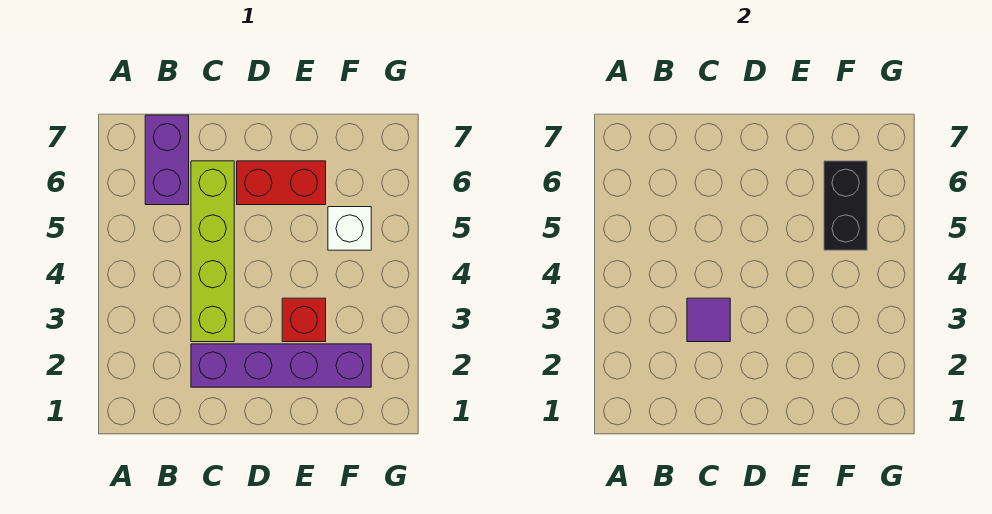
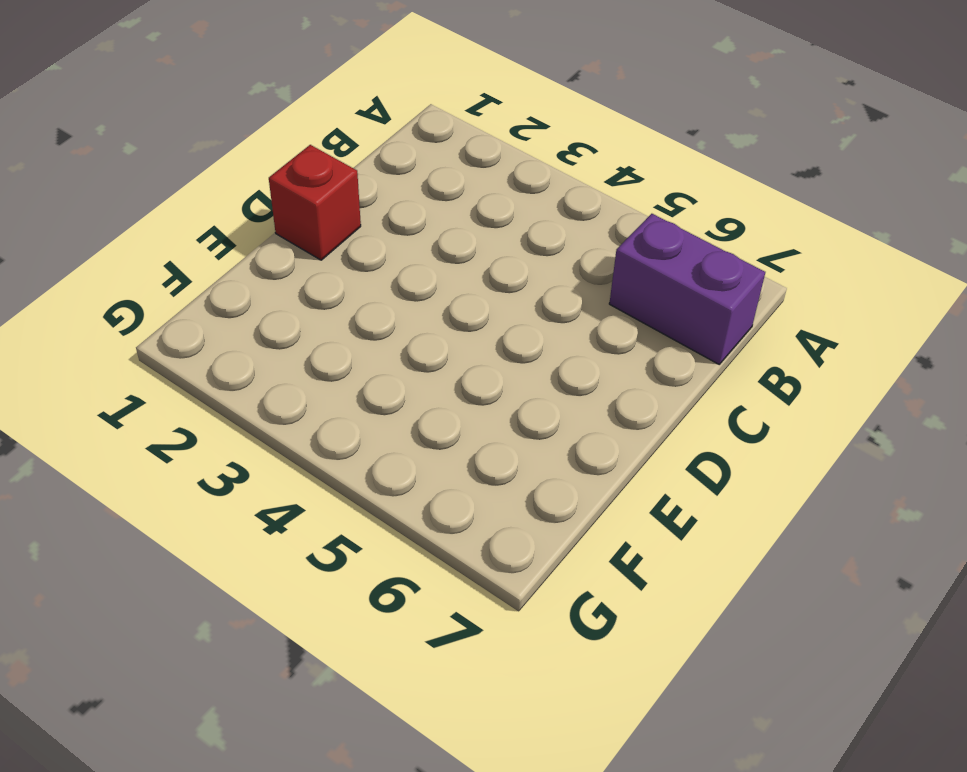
red brick D1 level 1 -> red brick E3 level 1
none -> purple brick C2:F2 level 1
none -> lime brick C3:C6 level 1

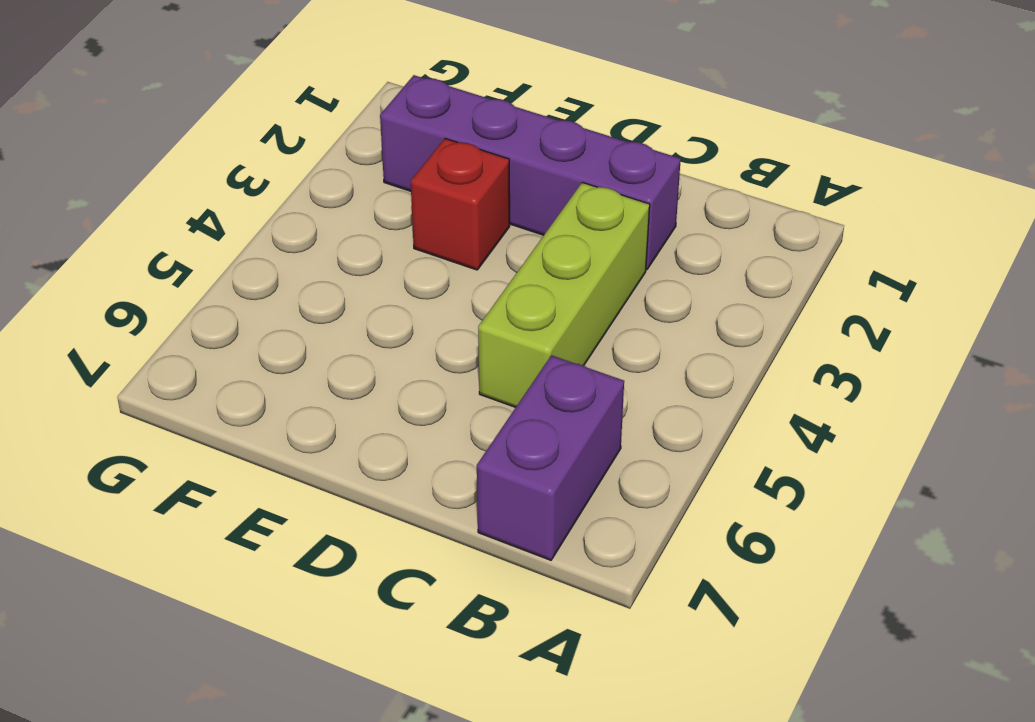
lime brick C3:C5 level 1 -> lime brick C3:C6 level 1
none -> red brick D6:E6 level 1
none -> white brick F5 level 1

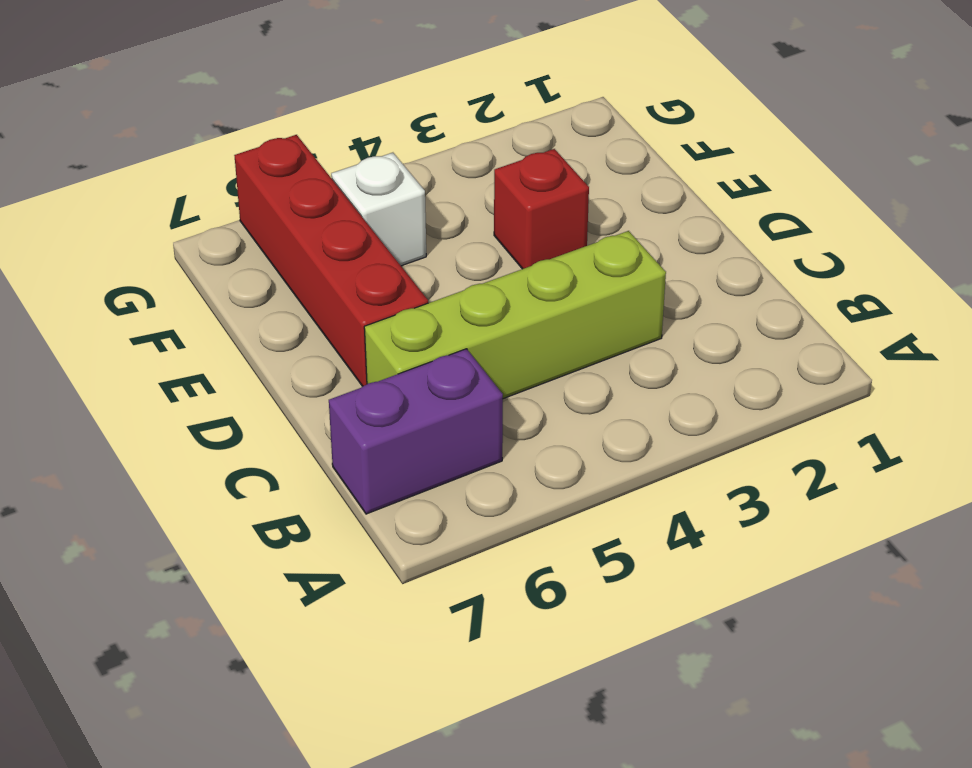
red brick D6:G6 level 1 -> red brick D6:E6 level 1
none -> purple brick C2:F2 level 1
none -> purple tile C3 level 2

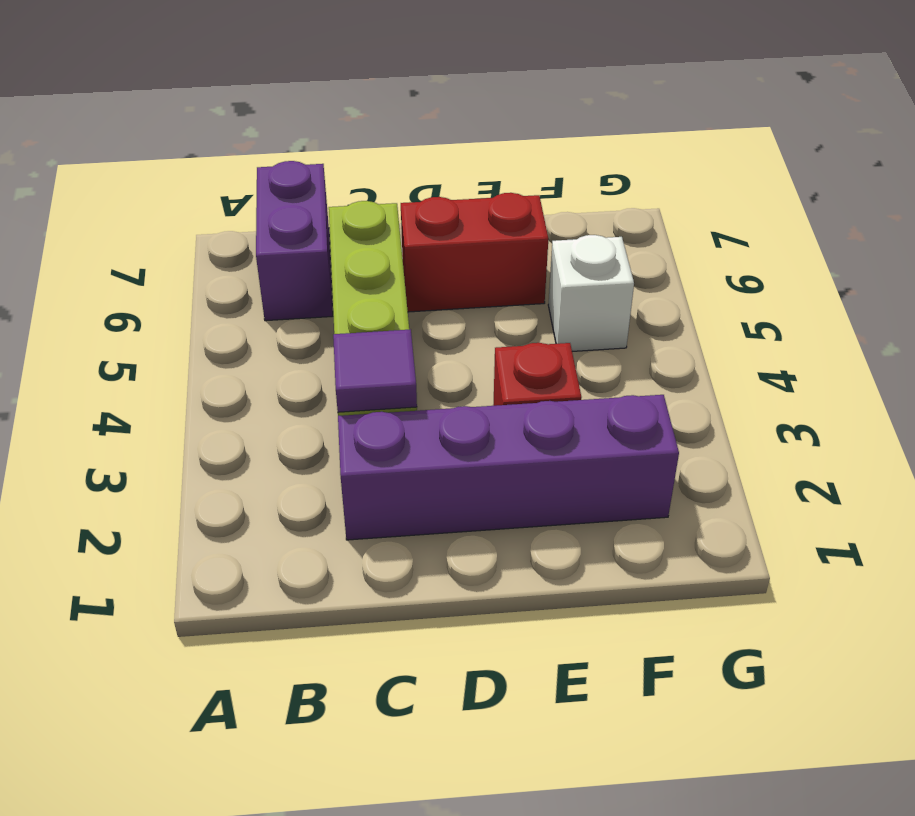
none -> black brick F5:F6 level 2

